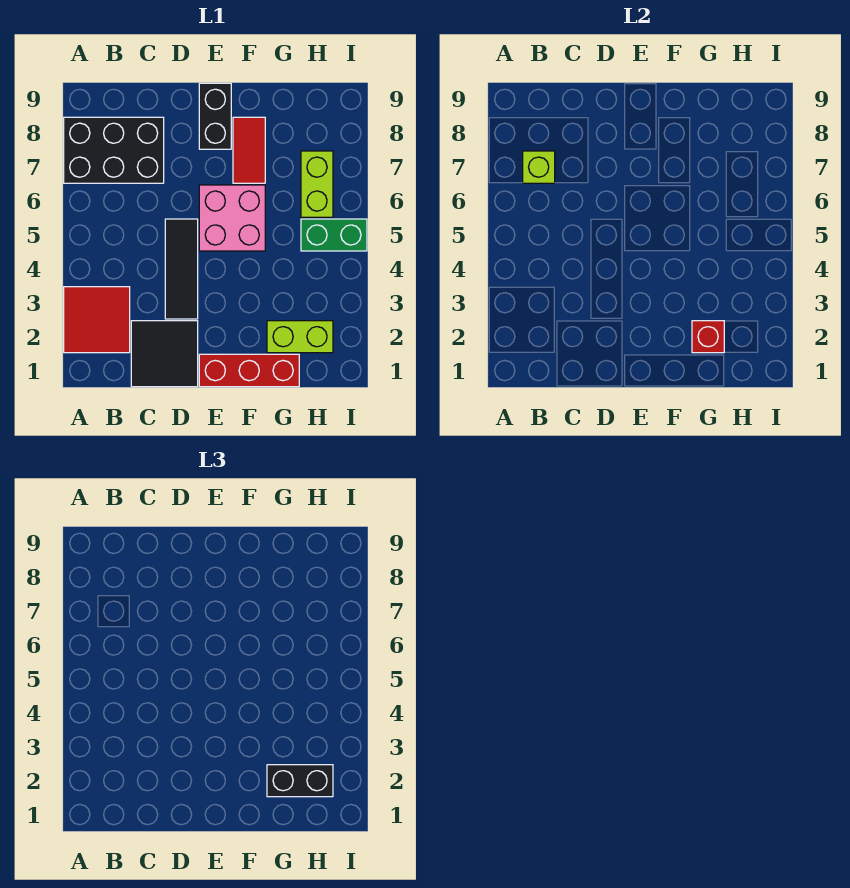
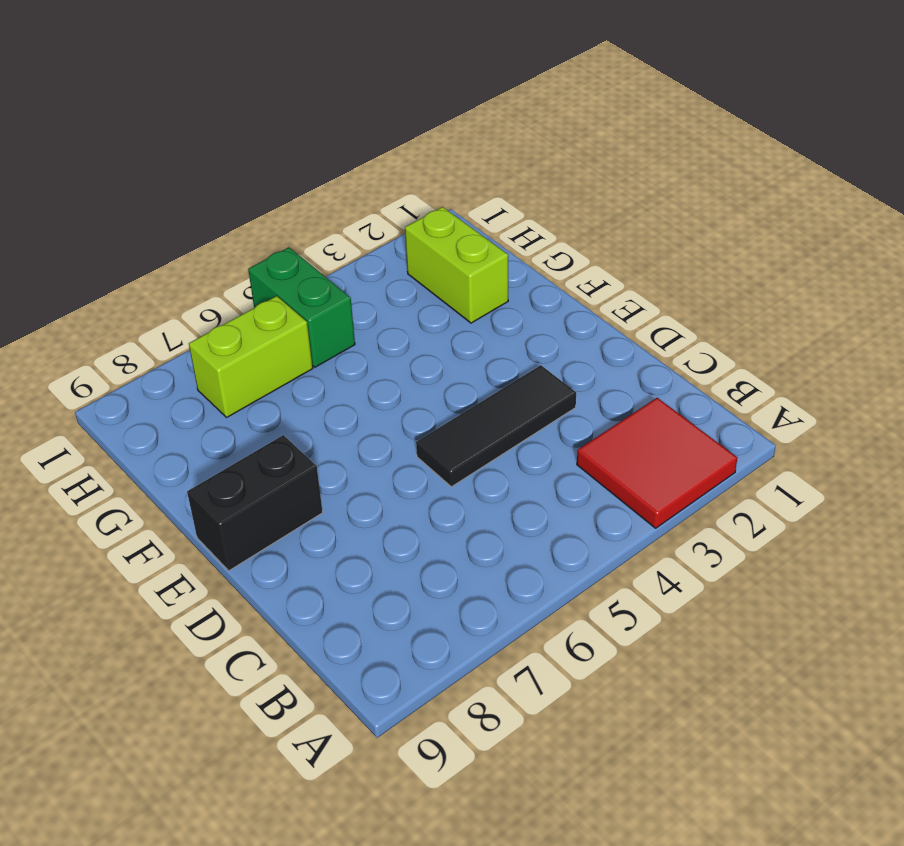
none -> black brick A7:C8 level 1
none -> black tile C1:D2 level 1
none -> red brick E1:G1 level 1

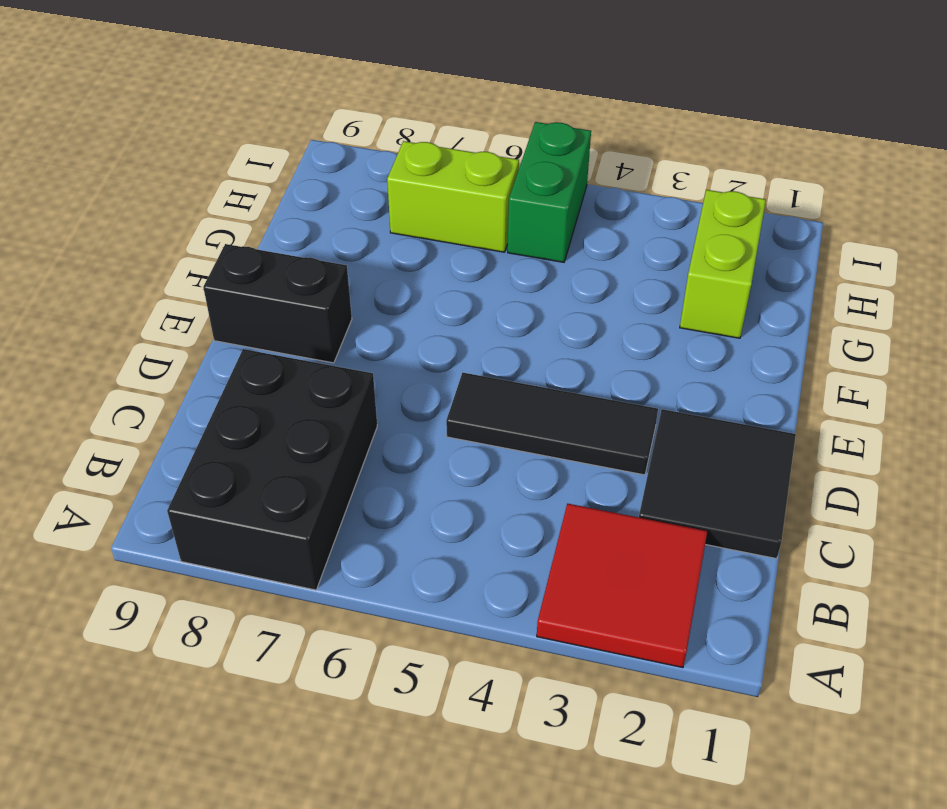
none -> red brick E1:G1 level 1
none -> pink brick E5:F6 level 1
none -> red tile F7:F8 level 1

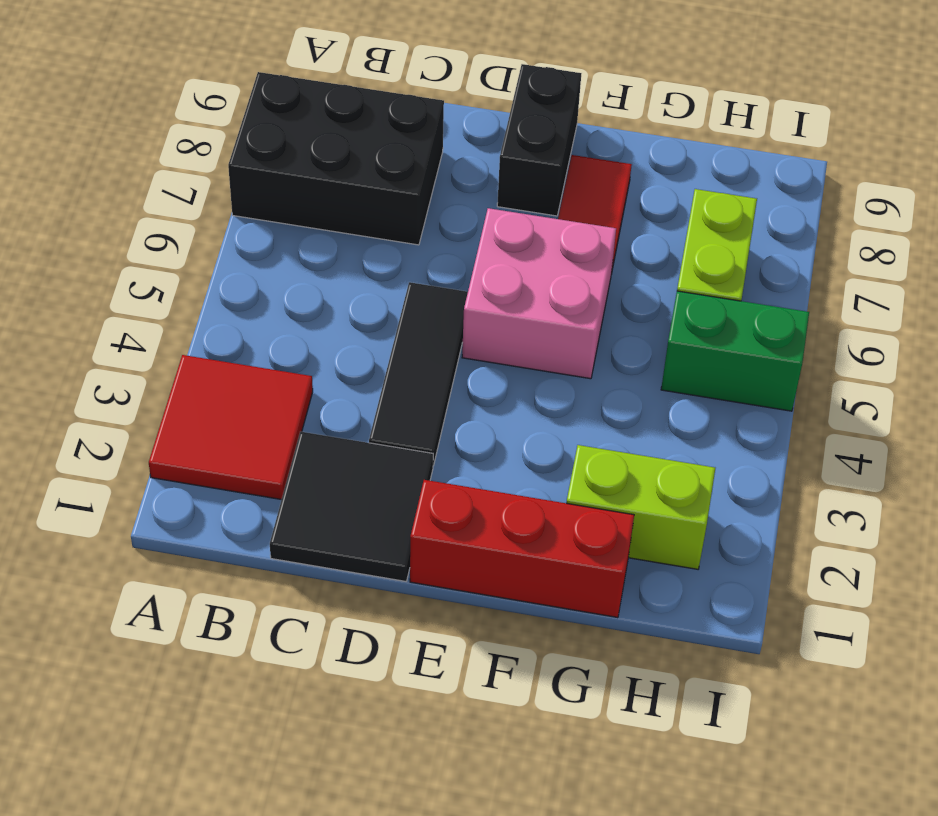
none -> lime brick B7 level 2
none -> red brick G2 level 2
none -> black brick G2:H2 level 3

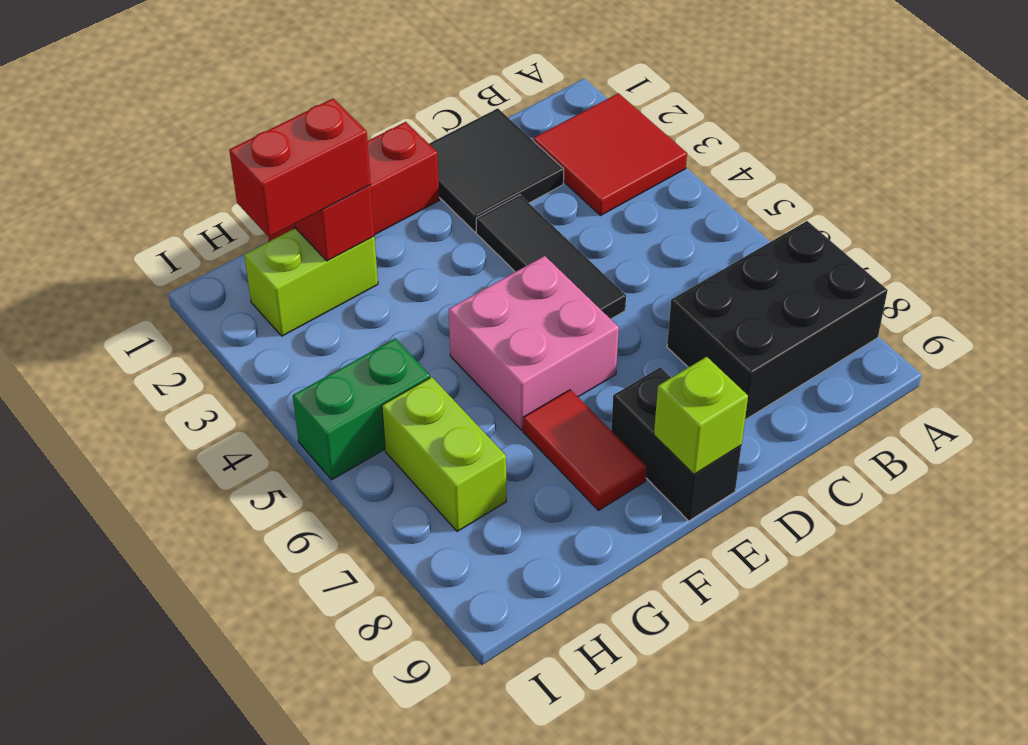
lime brick E9 level 2 -> lime brick B7 level 2
red brick G2:H2 level 3 -> black brick G2:H2 level 3

